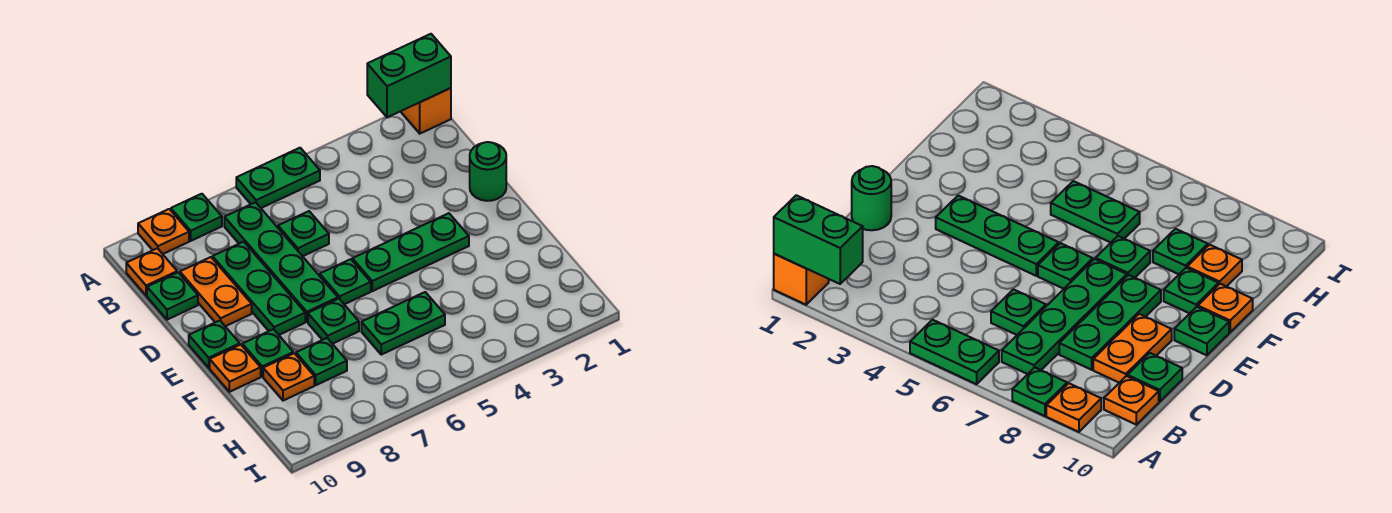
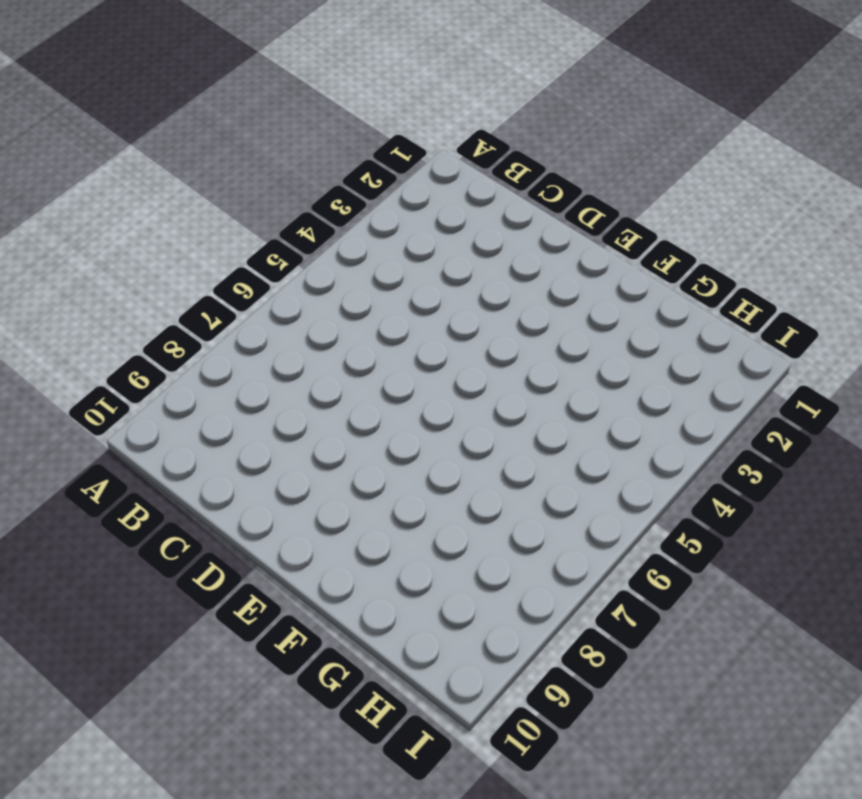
none -> orange brick A1 level 1
none -> green plate A5:A6 level 1
none -> green plate A8 level 1

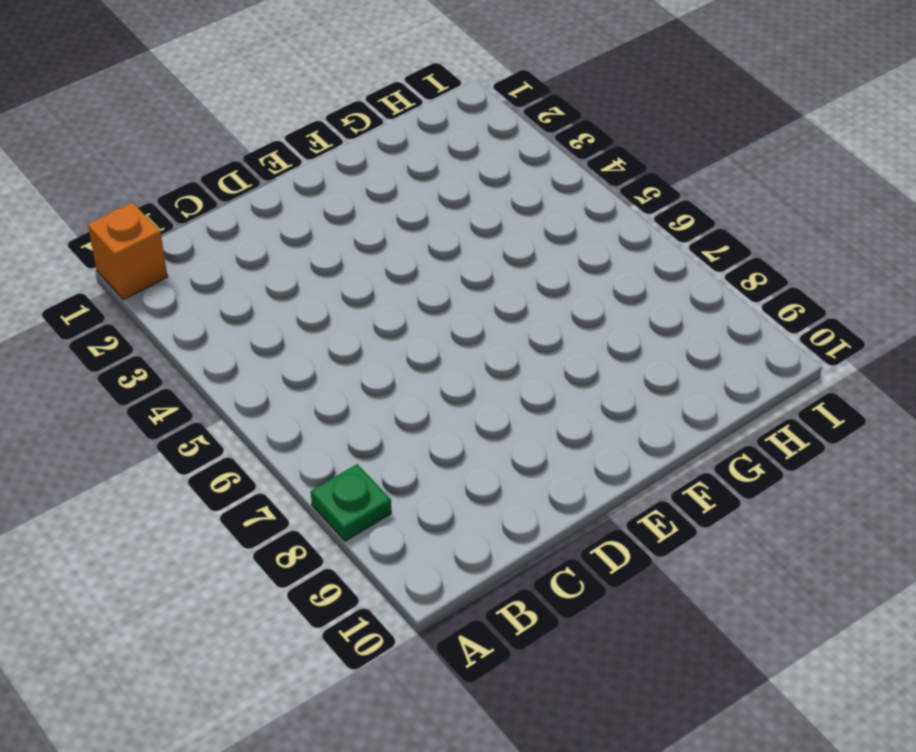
none -> green plate A5:A6 level 1
none -> orange plate A9 level 1
none -> green plate B7:E7 level 1

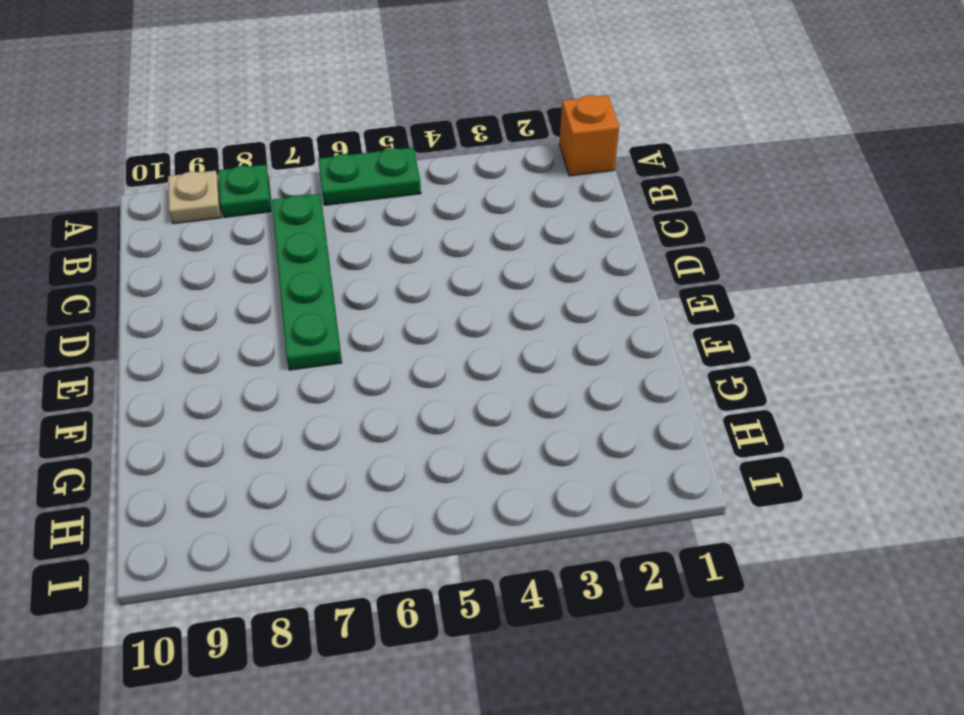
tan plate A9 level 1 -> orange plate A9 level 1
none -> orange plate B10 level 1
none -> green plate C6 level 1
none -> green plate C8:E8 level 1

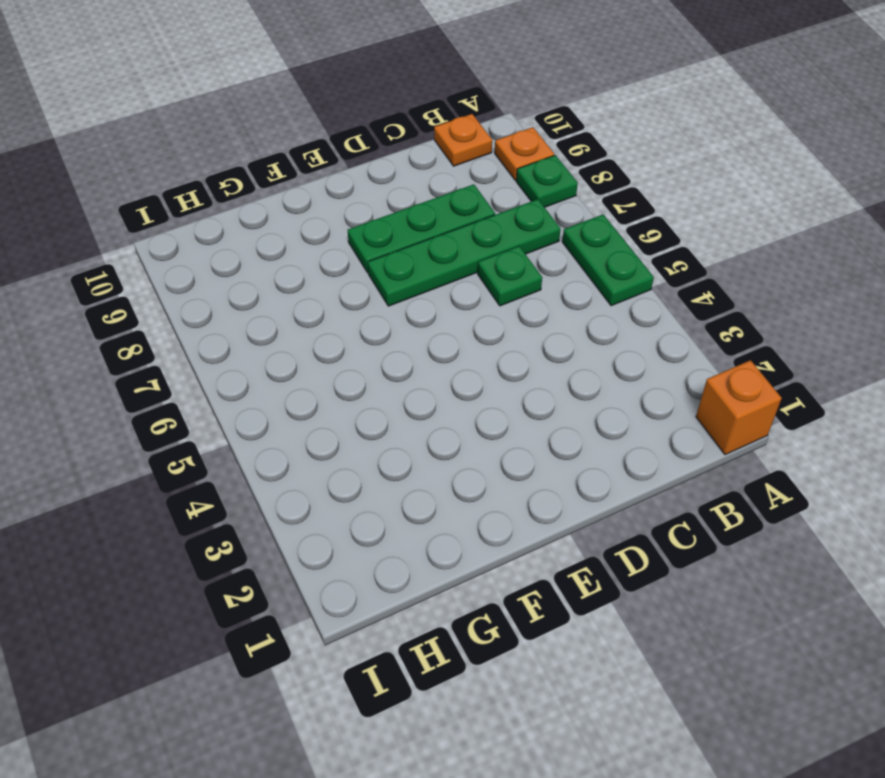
none -> orange plate C9:D9 level 1
none -> green plate C10 level 1
none -> green round brick D1 level 1

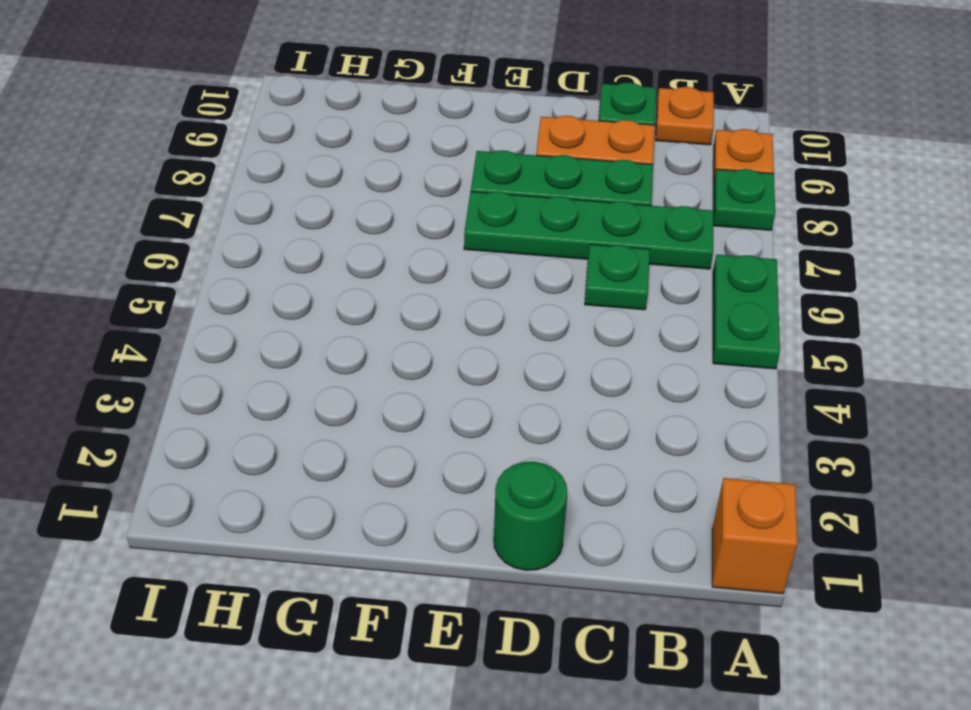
none -> green plate E3:E5 level 1
none -> green plate E6 level 1
none -> green plate E10 level 1

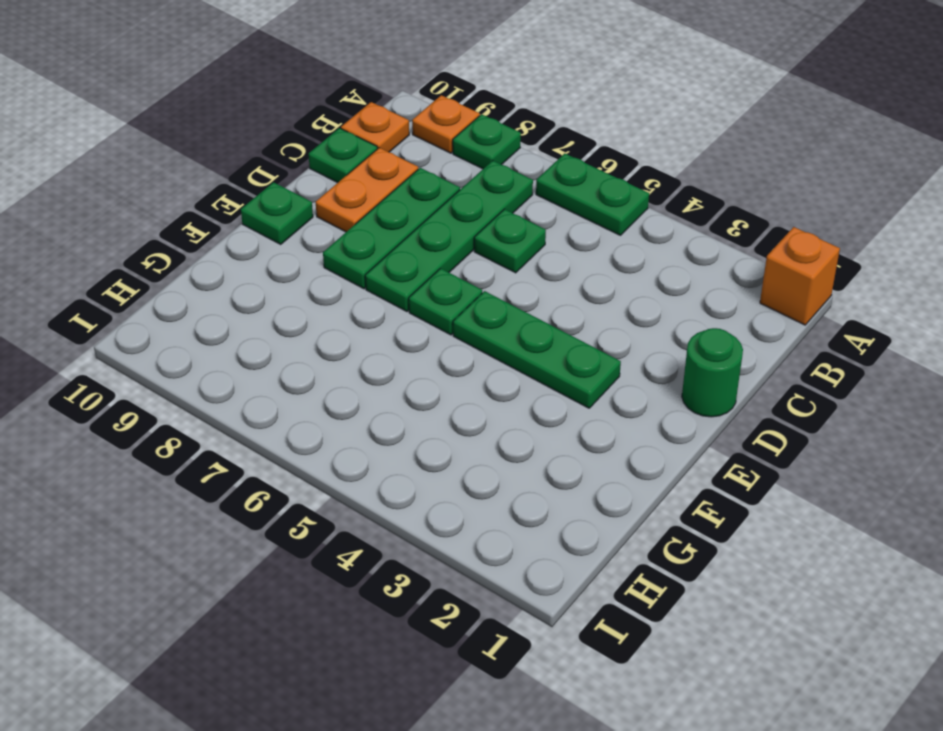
none -> green plate F7 level 1
none -> green plate F9 level 1
none -> orange plate F10 level 1

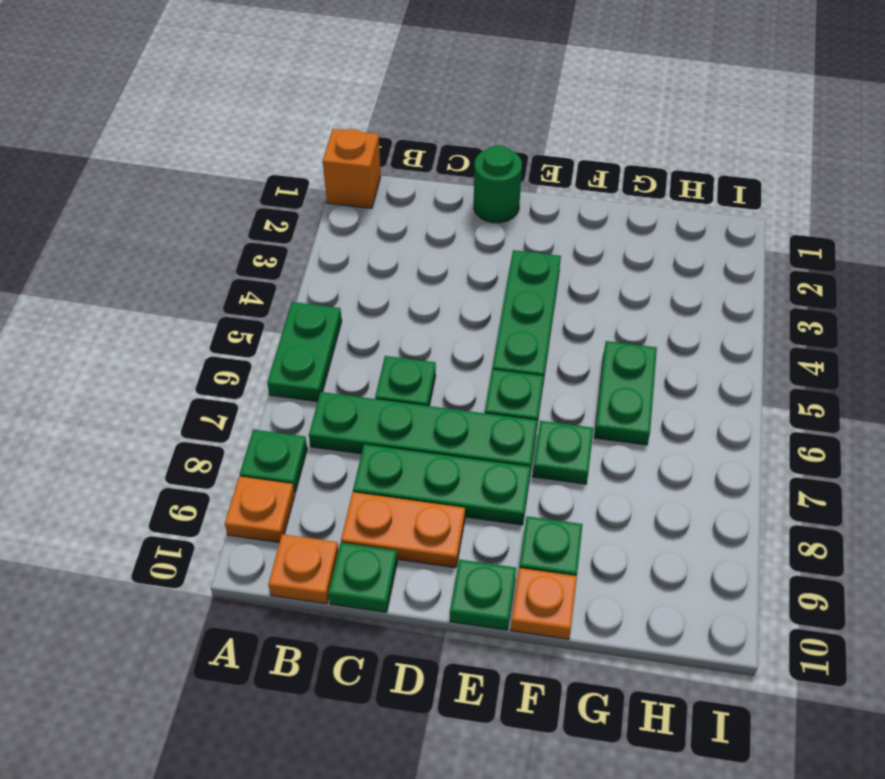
none -> green plate G8 level 1
none -> orange plate G9 level 1
none -> green brick A1:A2 level 2

